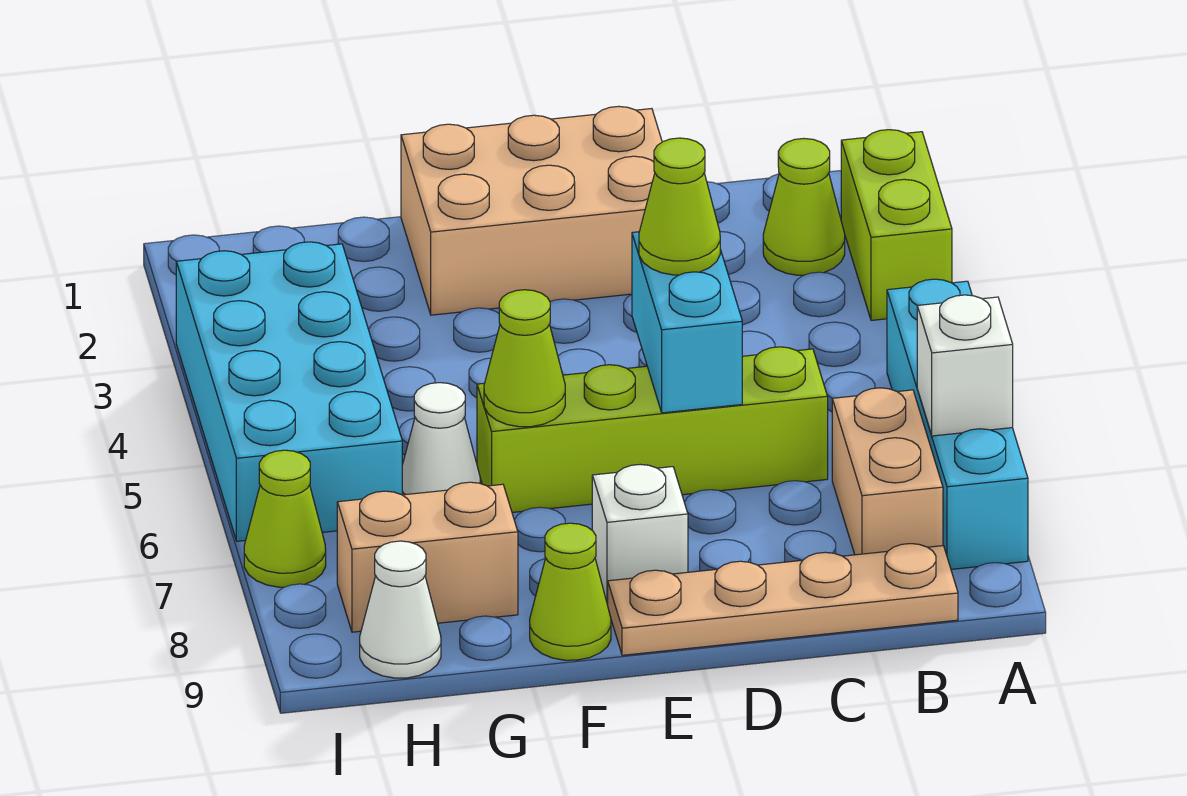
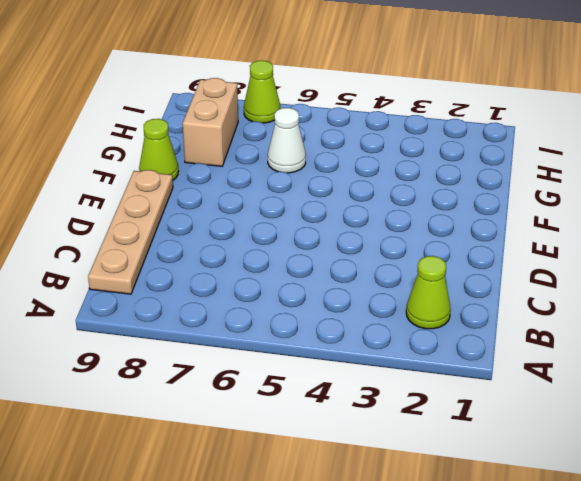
none -> lime brick A2:A3 level 1
none -> cyan brick A5:A8 level 1
none -> tan brick B7:B8 level 1

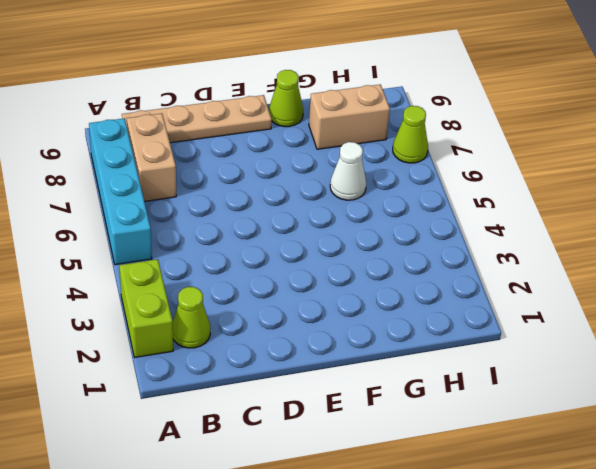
none -> lime brick C6:F6 level 1
none -> tan brick D1:F2 level 1
none -> white brick E8 level 1

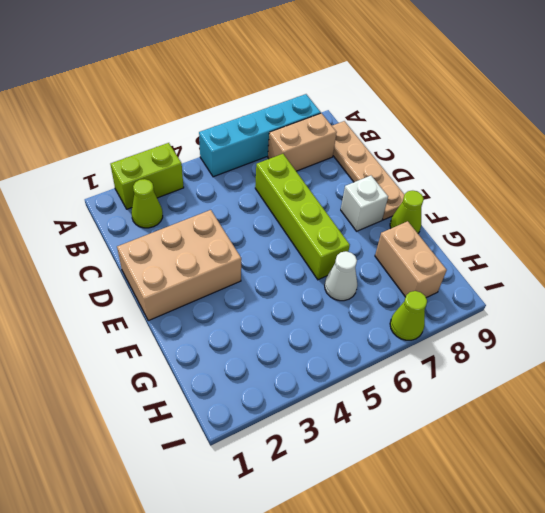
tan brick D1:E3 level 1 -> tan brick D1:F2 level 1
none -> cyan brick H3:I6 level 1
none -> white cone H9 level 1
none -> white brick A7 level 2

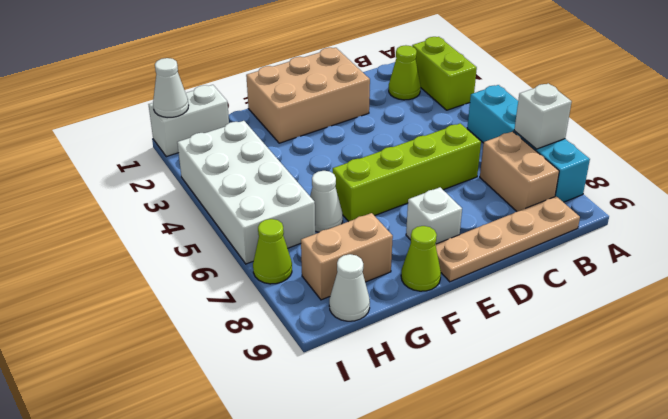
white brick H1:I1 level 1 -> none
white brick H3:I6 level 1 -> cyan brick H3:I6 level 1
white cone I1 level 2 -> none
none -> cyan brick D5:D6 level 2
none -> lime cone F6 level 2
none -> lime cone D5 level 3

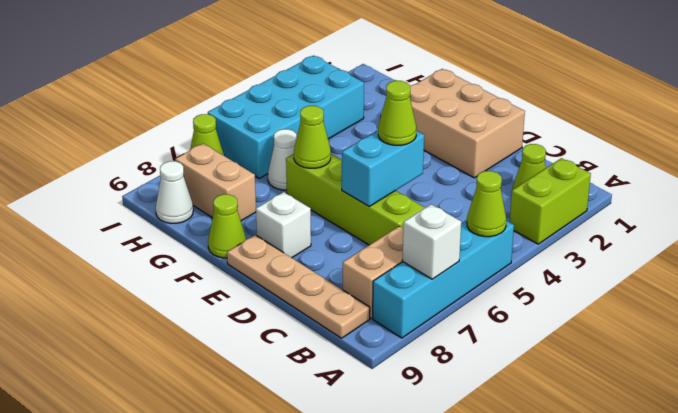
lime cone A5 level 2 -> none

